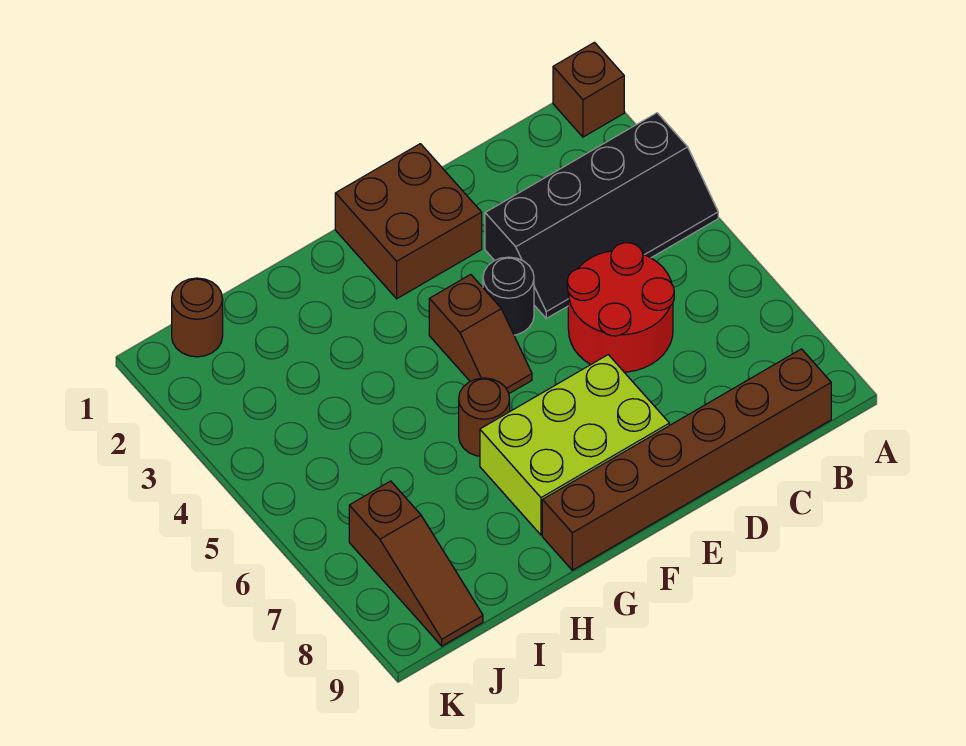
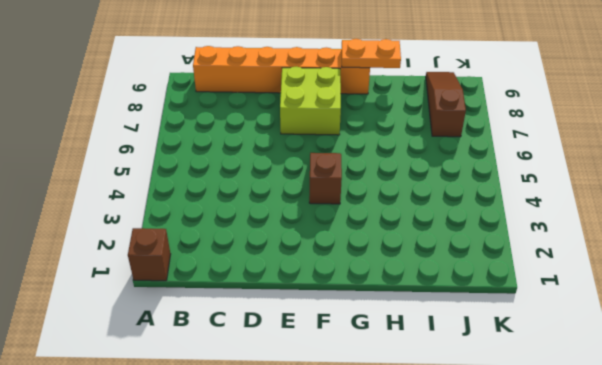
orange brick B9:G9 level 1 -> brown brick B9:G9 level 1
lime brick E7:F8 level 1 -> lime brick E7:G8 level 1
orange plate G9:H9 level 2 -> none
none -> black slope A3:D4 level 1 top 3
none -> red round brick C5:D6 level 1

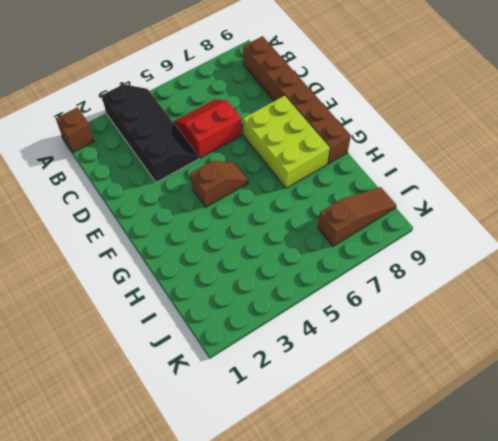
red slope C5:D6 level 1 top D -> red round brick C5:D6 level 1
none -> brown brick E1:F2 level 1
none -> black round brick E4 level 1

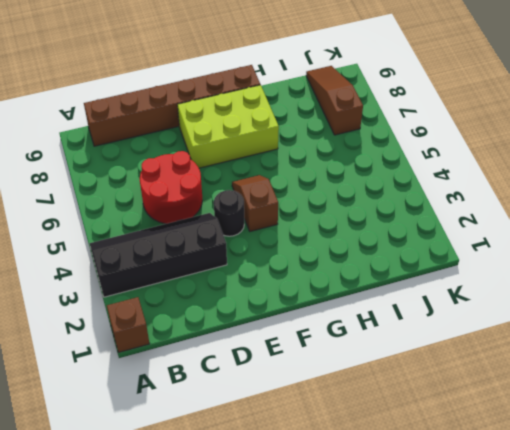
none -> brown brick E1:F2 level 1
none -> brown round brick G6 level 1

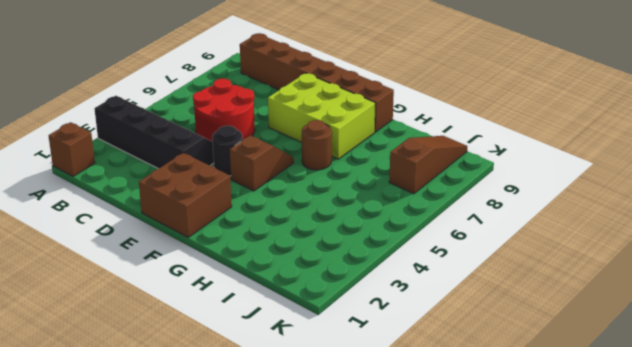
none -> brown round brick J1 level 1

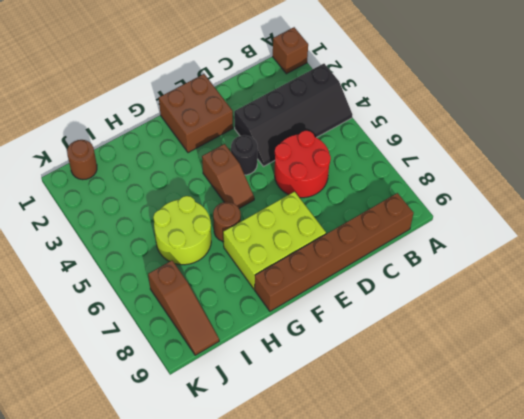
lime round brick H5:I6 level 1 -> none

